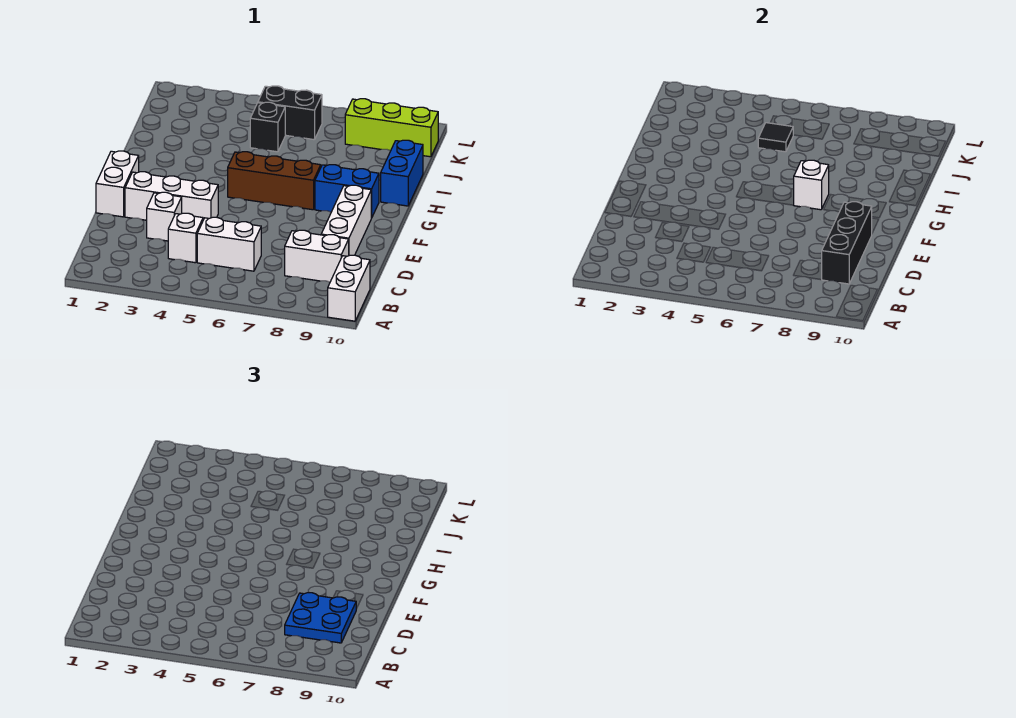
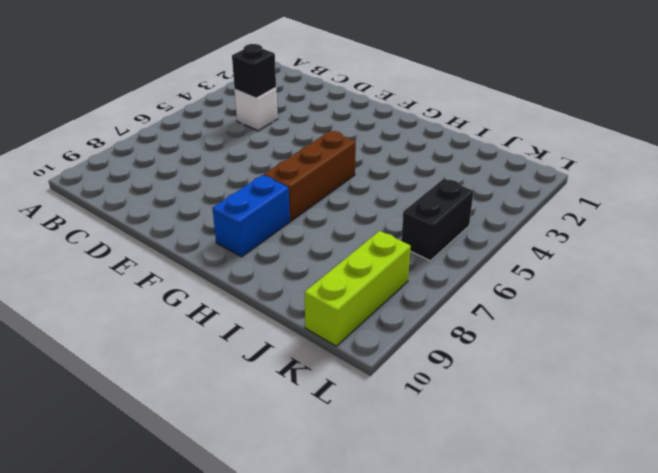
black brick C4 level 2 -> black brick J5 level 1
none -> white brick A10:B10 level 1
none -> white brick C5:C6 level 1
none -> white brick C8:C9 level 1

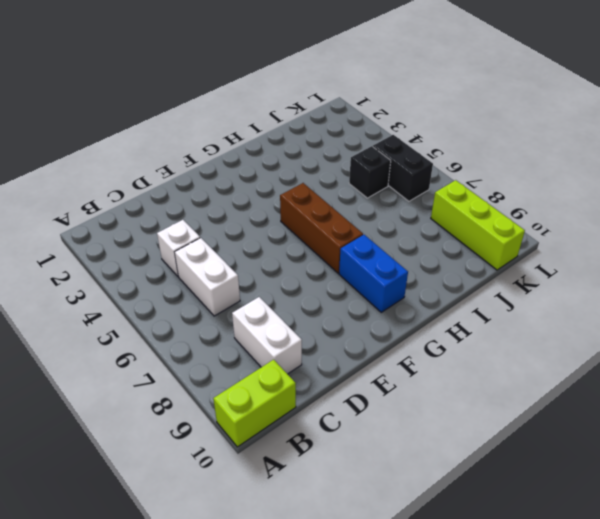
lime brick A10:B10 level 1 -> white brick A10:B10 level 1
none -> white brick D3 level 1
none -> white brick D9:F9 level 1
none -> white brick E1:F1 level 1

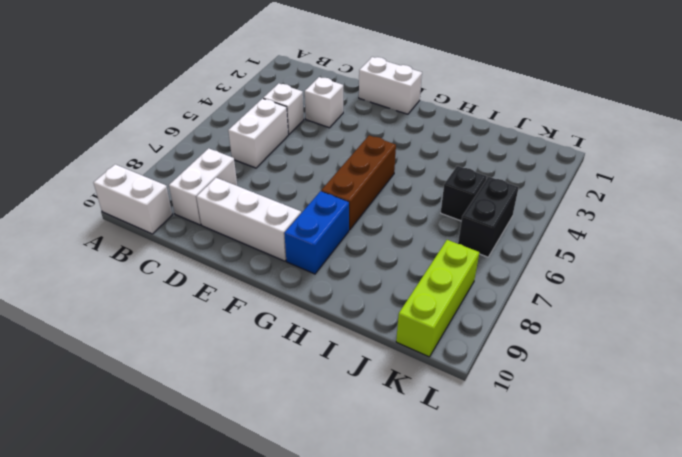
none -> white brick E2:E4 level 1
none -> blue brick H10:I10 level 1
none -> black brick C9:E9 level 2

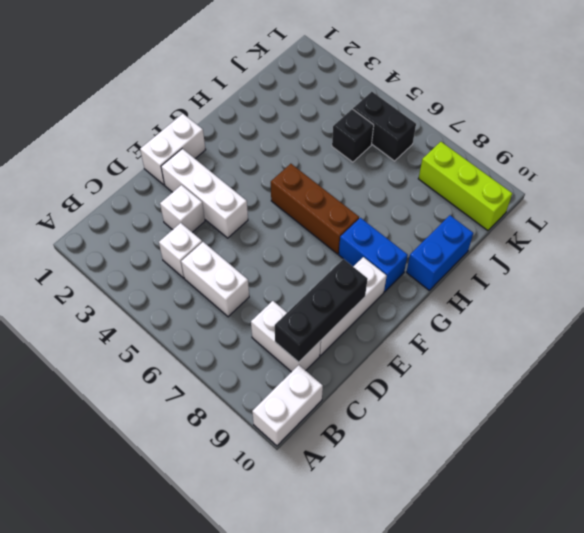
none -> white brick G7 level 2
none -> black tile J5 level 2
none -> blue plate C8:D9 level 3

